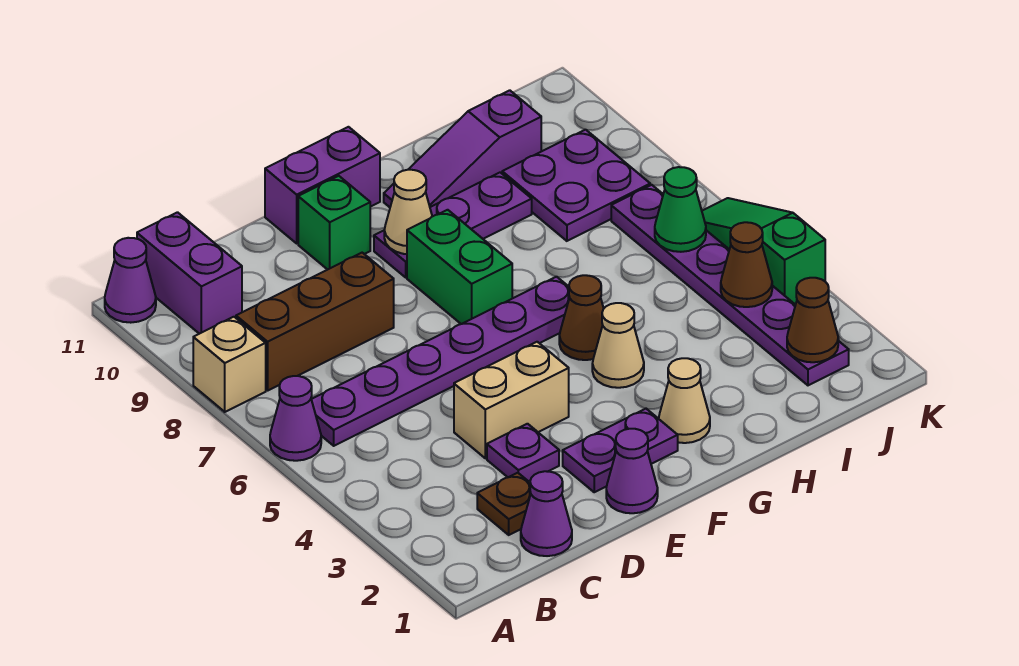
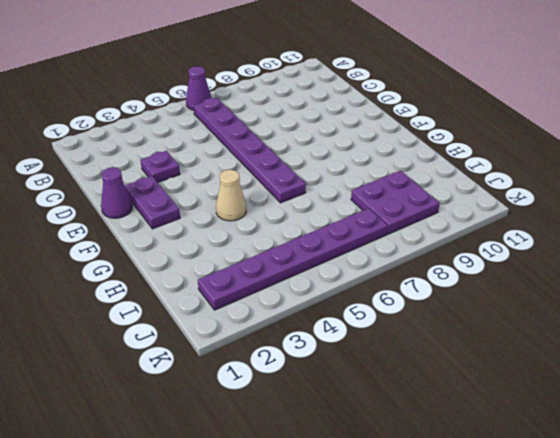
none -> tan brick A8 level 1
none -> purple cone A11 level 1
none -> brown brick B8:D8 level 1

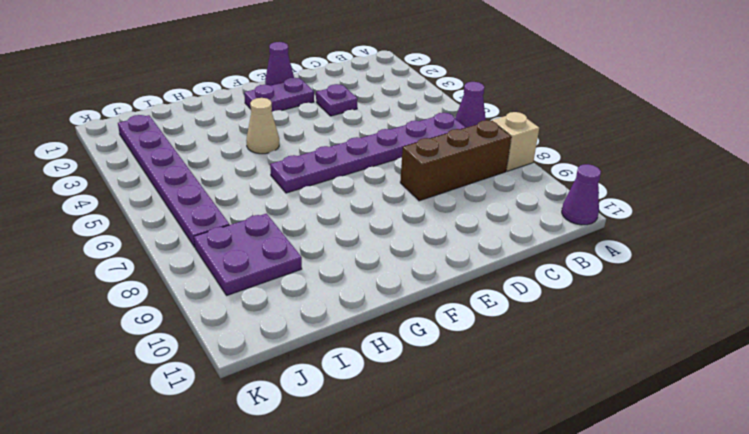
none -> purple brick B10:B11 level 1
none -> purple cone C1 level 1
none -> brown plate C2 level 1

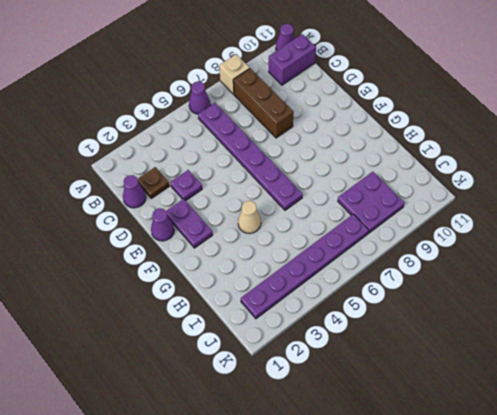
none -> tan brick D4:E4 level 1
none -> green brick E10 level 1
none -> purple brick E11:F11 level 1

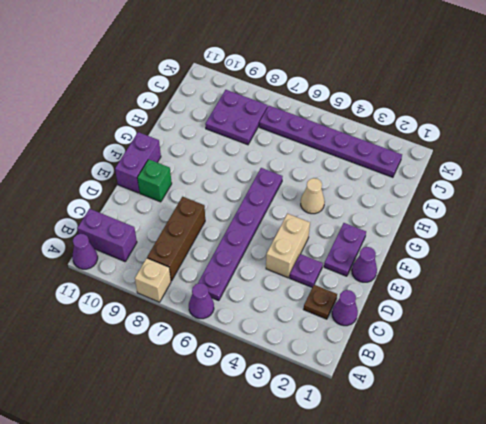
none -> green brick F7:F8 level 1
none -> purple plate F9:H9 level 1
none -> tan cone G2 level 1

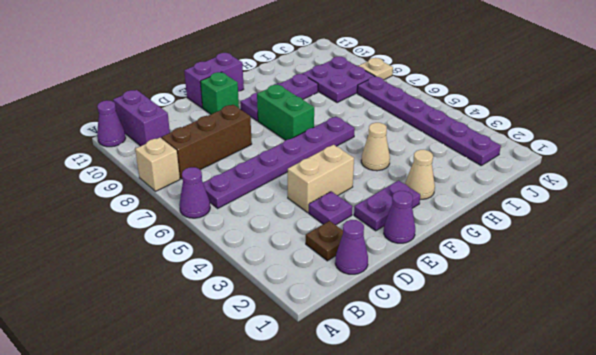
tan plate K8 level 1 -> none
none -> brown cone G5 level 1
none -> purple slope G10:I10 level 1 top I
none -> green slope K4:K6 level 1 top 4

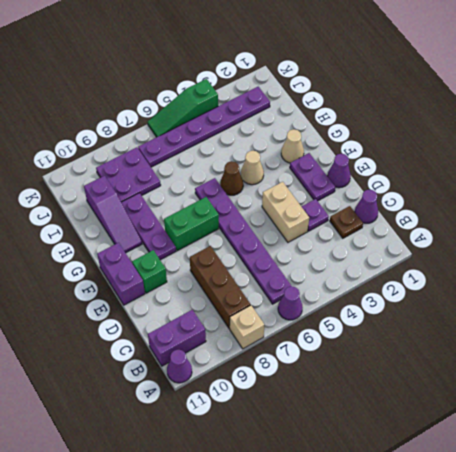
none -> tan cone F9 level 2
none -> brown cone J2 level 2
none -> brown cone J4 level 2

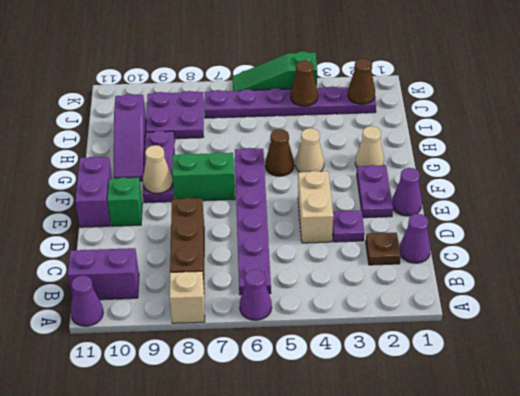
none -> green cone J6 level 2

